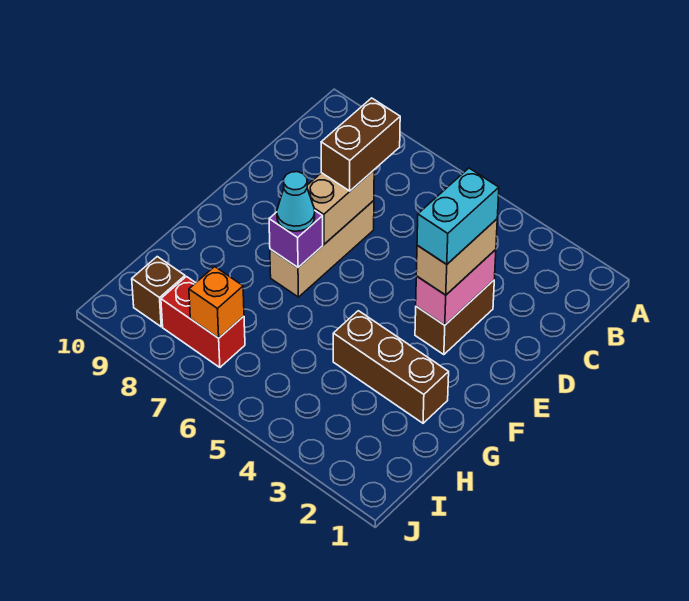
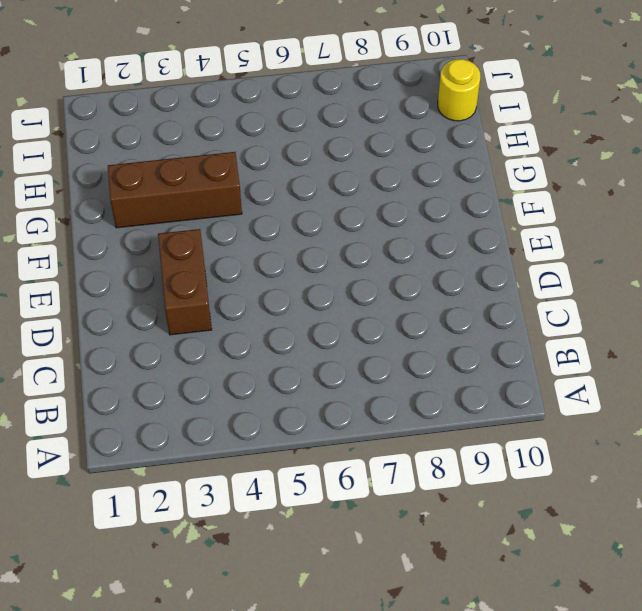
yellow round brick I10 level 1 -> none
none -> tan brick D7:F7 level 1
none -> red brick I7:I8 level 1
none -> brown brick I9 level 1

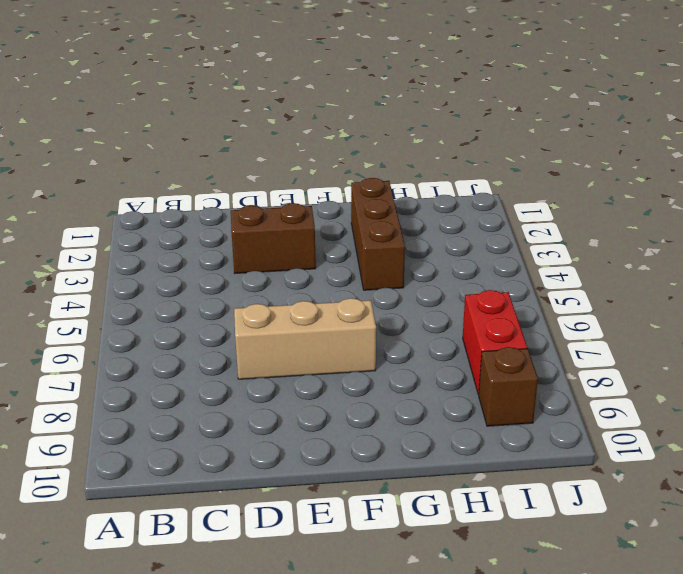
none -> pink brick D3:E3 level 2
none -> tan brick D7:E7 level 2
none -> purple brick F7 level 2

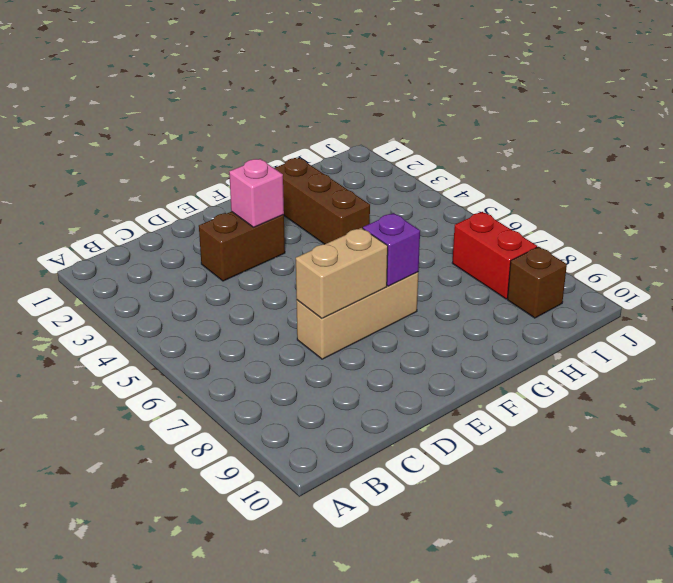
pink brick E3 level 2 -> pink brick D3:E3 level 2
none -> orange brick I7 level 2
none -> brown brick C7:D7 level 3
none -> tan brick D3:E3 level 3

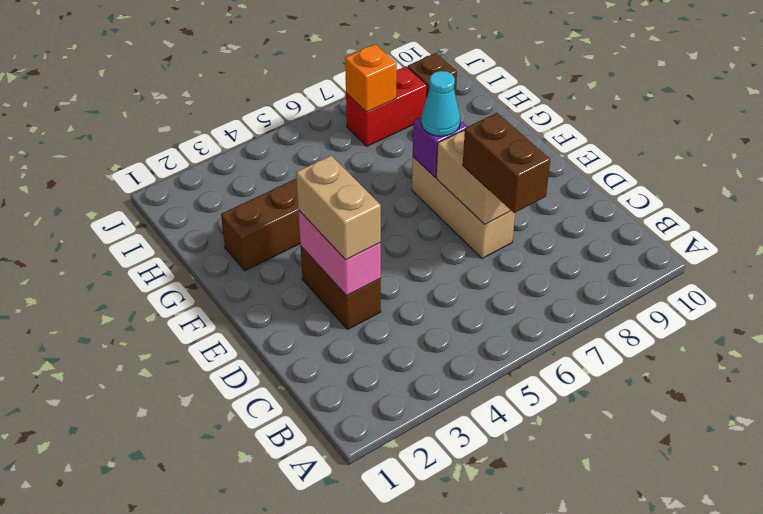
none -> cyan brick D3:E3 level 4

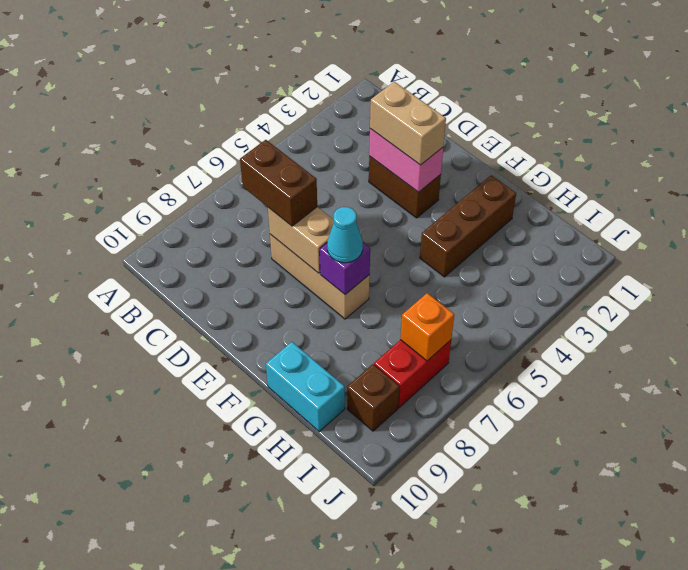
cyan brick G10:H10 level 1 -> cyan brick D3:E3 level 4

